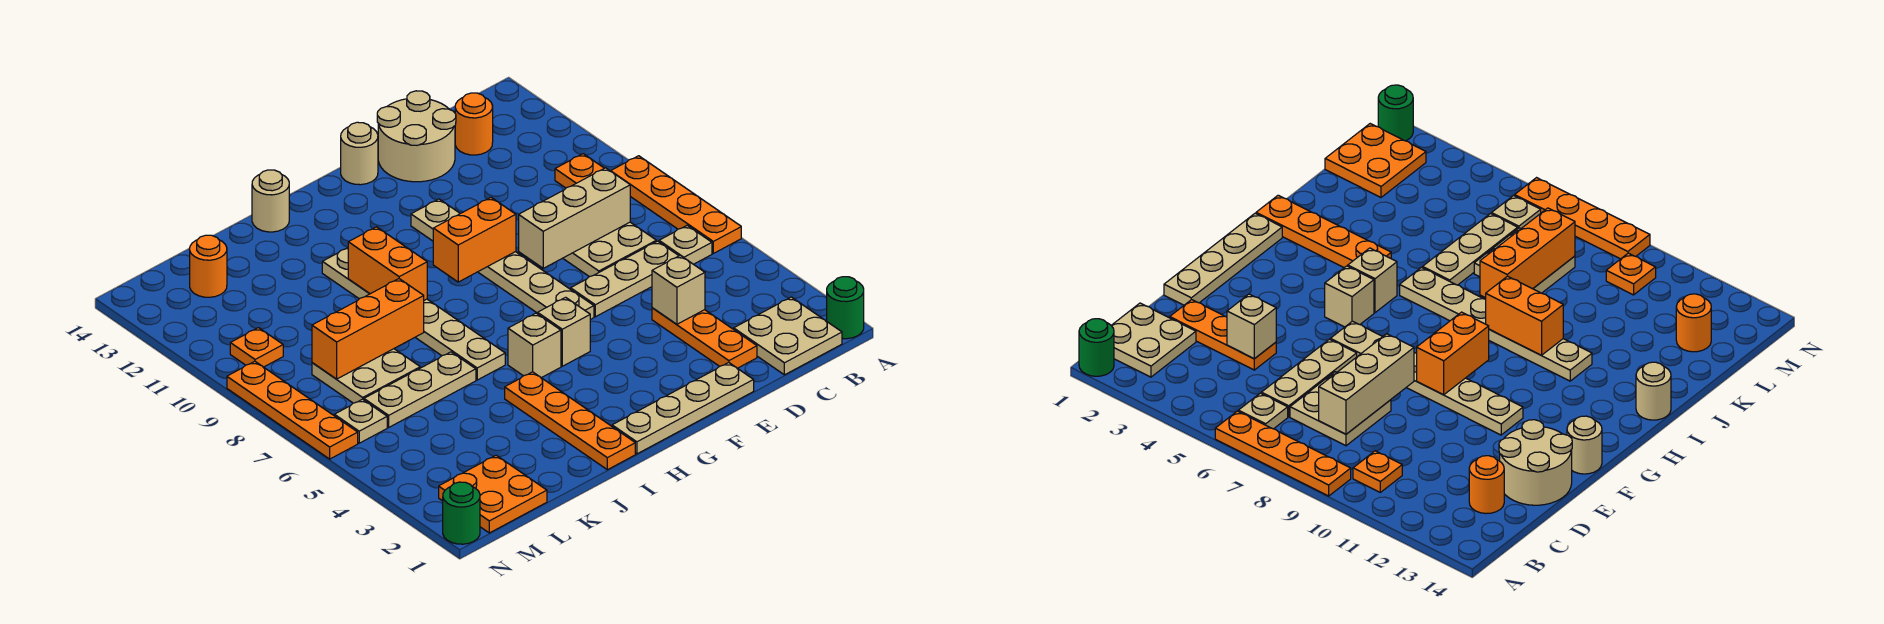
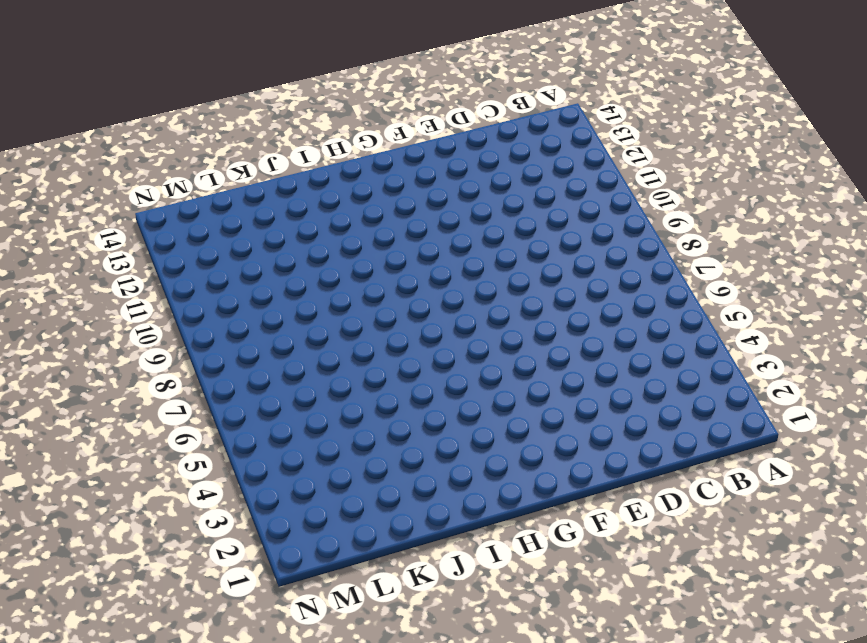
none -> green round brick A1 level 1
none -> orange plate A6:A9 level 1
none -> tan plate B1:C2 level 1
none -> tan plate B6 level 1

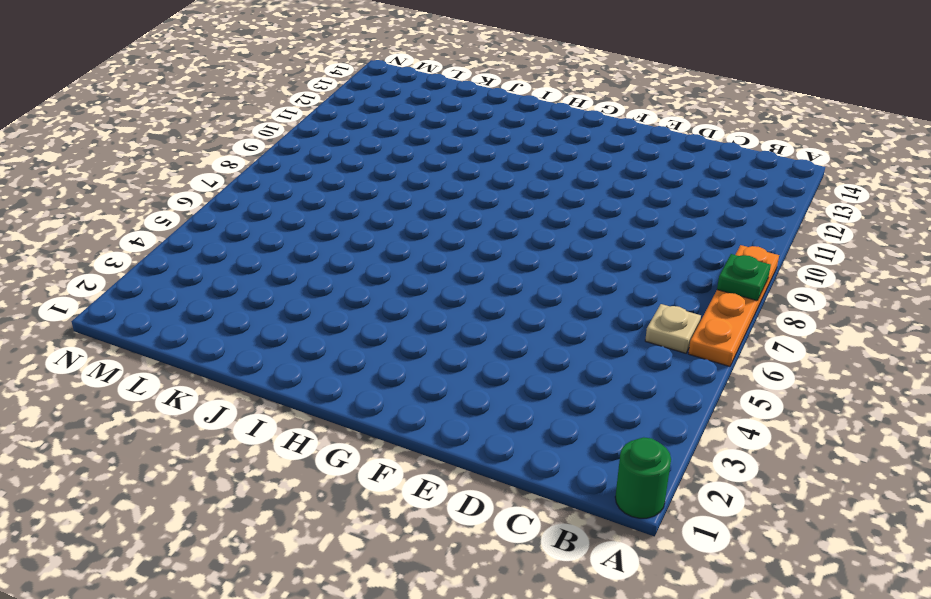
green plate A8 level 2 -> none
none -> tan plate B1:C2 level 1
none -> orange plate B10 level 1
none -> tan plate C6:E6 level 1
none -> tan plate C7:D8 level 1

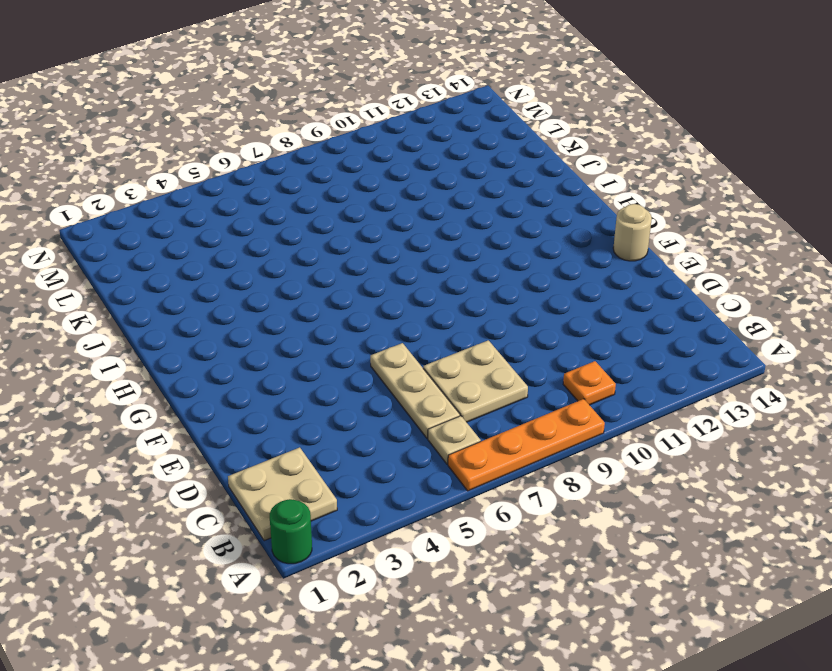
none -> orange round brick C13 level 1
none -> orange plate D2:D4 level 1
none -> tan round brick D13:E14 level 1
none -> tan plate E1:H1 level 1

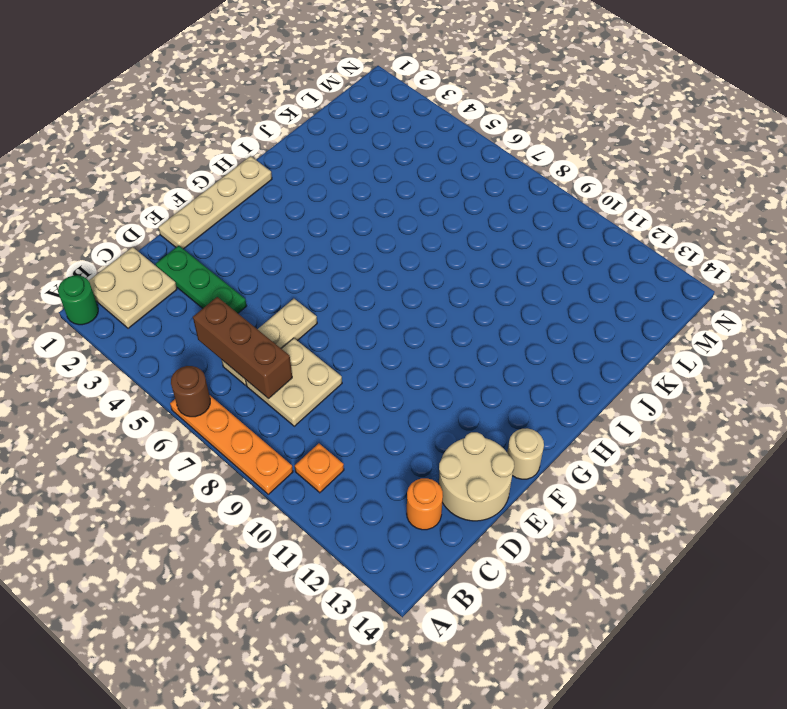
brown round brick A6 level 2 -> none
brown brick C5:C7 level 2 -> none
green plate D2:D4 level 1 -> orange plate D2:D4 level 1
none -> tan plate B6 level 1
none -> tan plate F6:F11 level 1
none -> tan brick G5 level 1
none -> tan brick H5 level 1

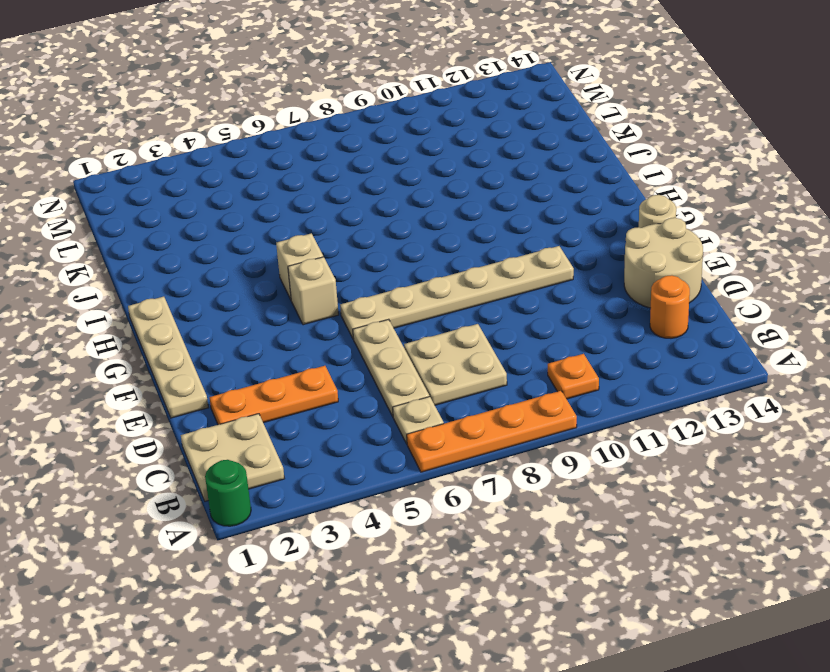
none -> orange plate I1:I4 level 1
none -> tan plate I6:I11 level 1
none -> tan round brick I14 level 1
none -> tan plate J6:L6 level 1

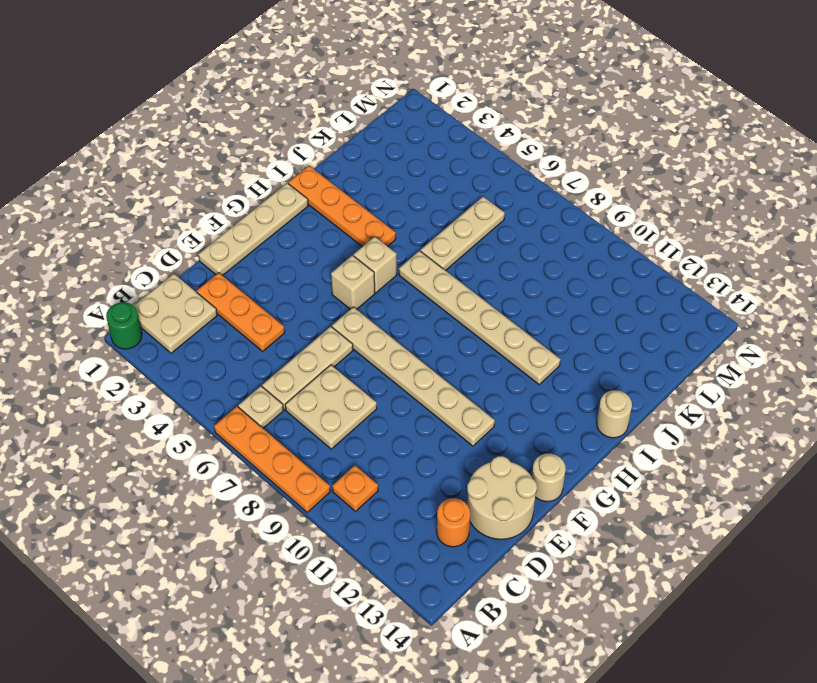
none -> tan plate K7:L8 level 1
none -> orange plate L1:M2 level 1
none -> orange round brick L13 level 1
none -> tan plate M6 level 1

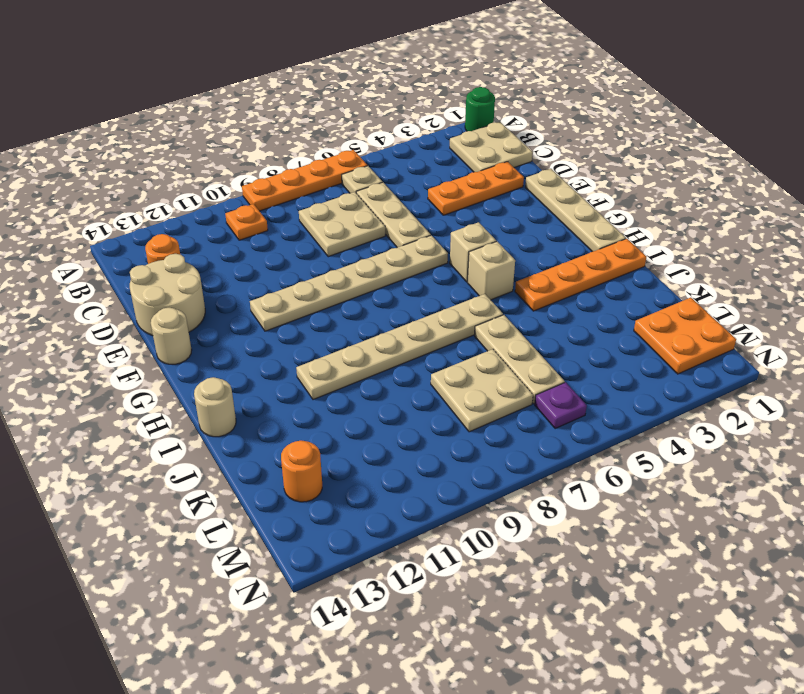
purple plate M6 level 1 -> tan plate M6 level 1
none -> orange plate M10 level 1
none -> green round brick N1 level 1
none -> orange plate N6:N9 level 1
none -> tan brick C8:E8 level 2

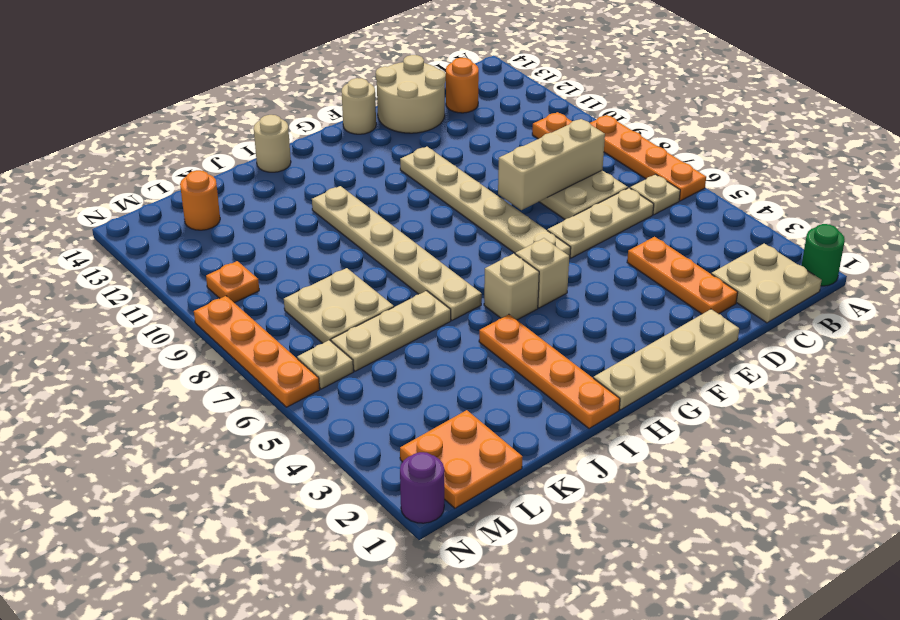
purple round brick N1 level 1 -> green round brick N1 level 1
none -> tan brick D4 level 2
none -> orange brick F9:G9 level 2
none -> orange brick I9:I10 level 2
none -> orange brick J8:L8 level 2

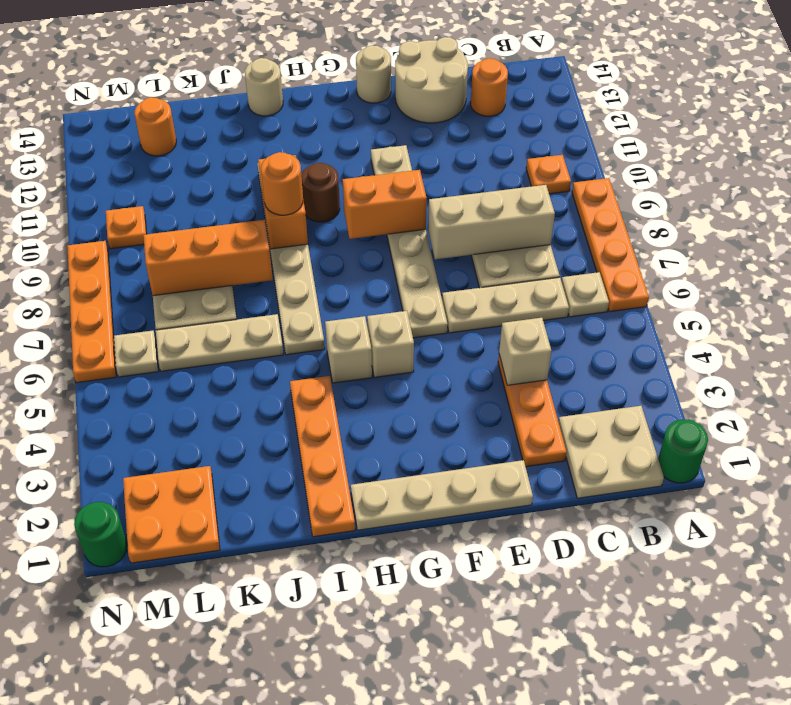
brown round brick H10 level 1 -> none
orange round brick I9 level 3 -> none

